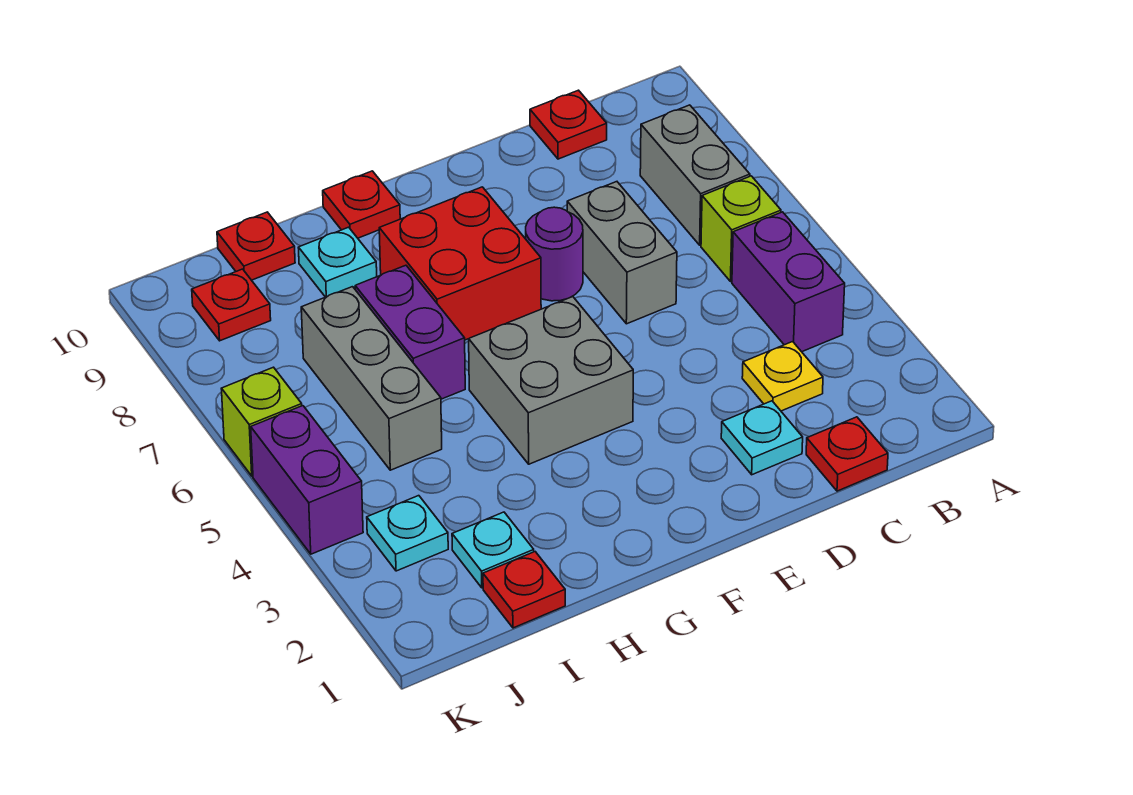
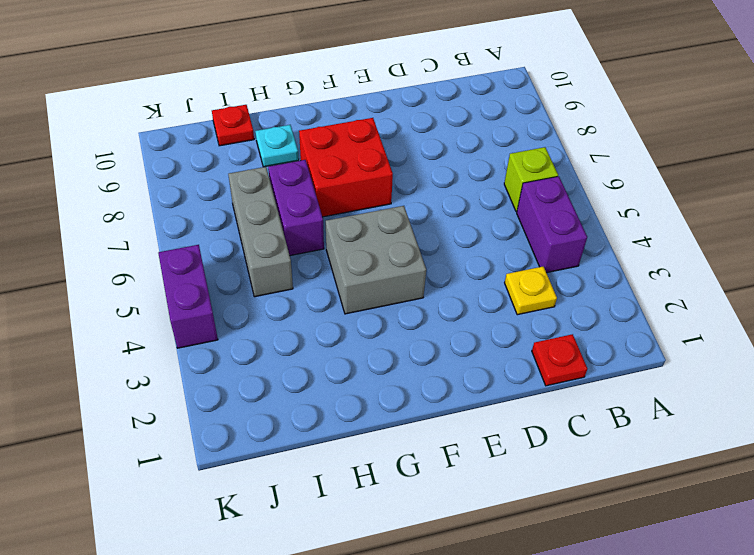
none -> grey brick B7:B8 level 1
none -> red plate C10 level 1
none -> cyan plate D2 level 1

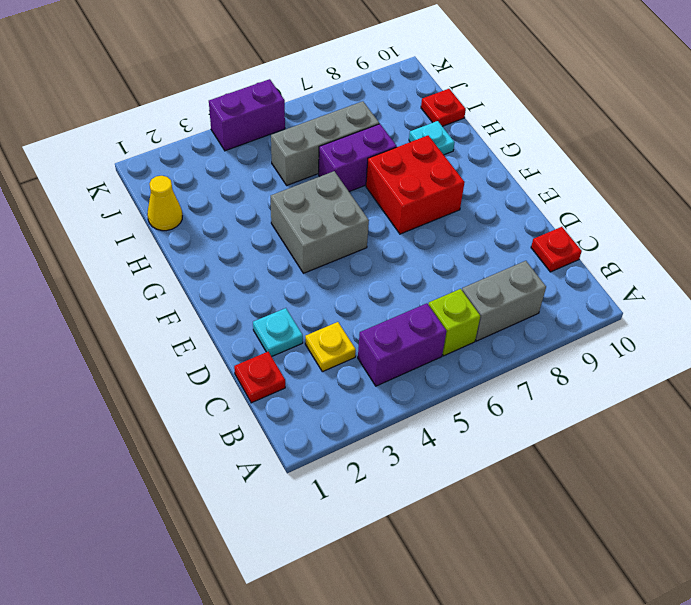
yellow cone I1 level 1 -> red plate I1 level 1
none -> grey brick D6:D7 level 1
none -> purple round brick E7 level 1
none -> red plate G10 level 1

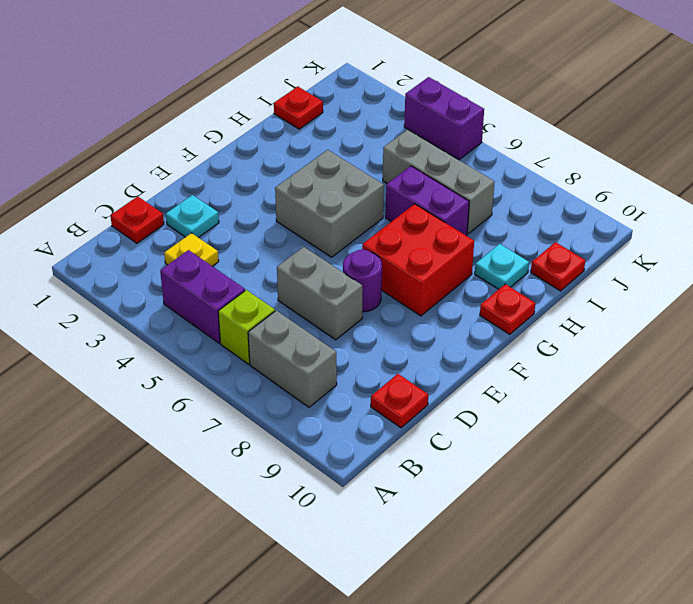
none -> cyan plate I2 level 1
none -> cyan plate J3 level 1
none -> red plate J9 level 1

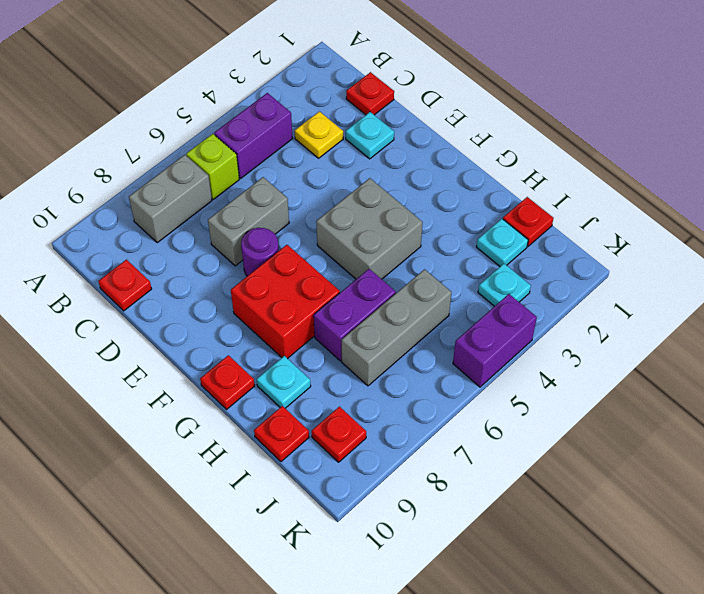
none -> lime brick K6 level 1

